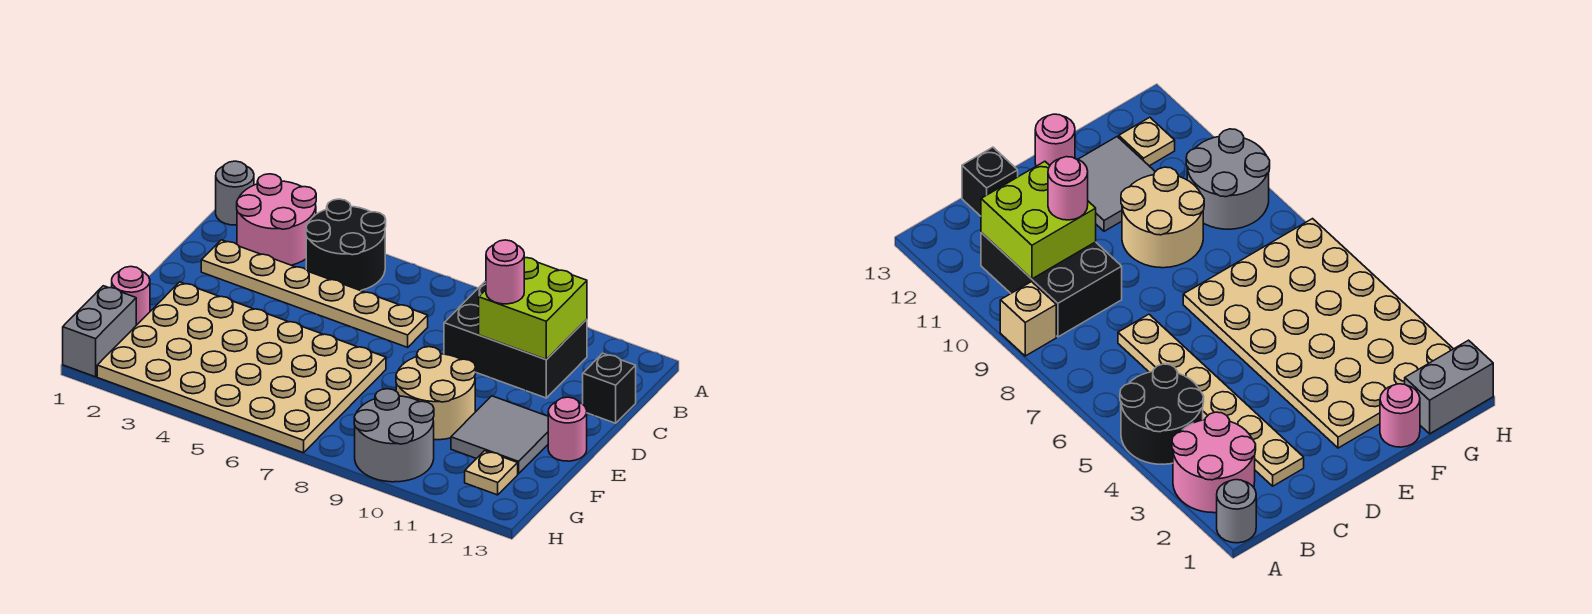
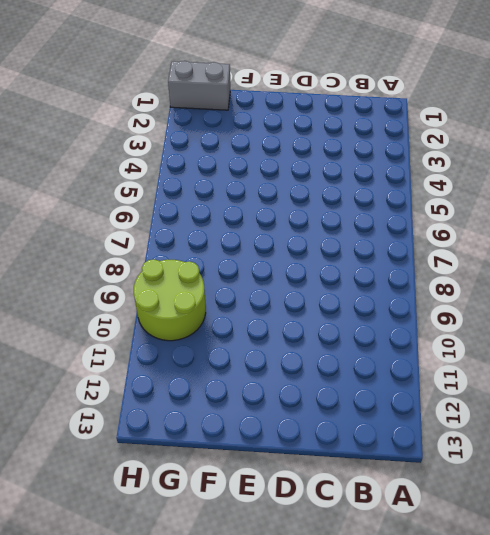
lime round brick G9:H10 level 1 -> grey round brick G9:H10 level 1
none -> grey round brick A1 level 1
none -> pink round brick A2:B3 level 1
none -> black round brick A4:B5 level 1

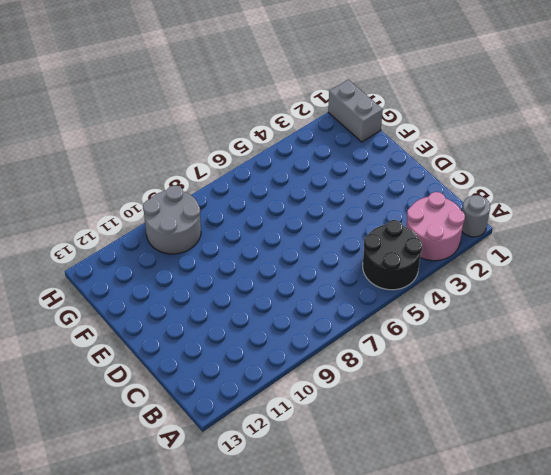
none -> tan brick A9 level 1
none -> black brick B9:C11 level 1
none -> tan plate C2:C7 level 1

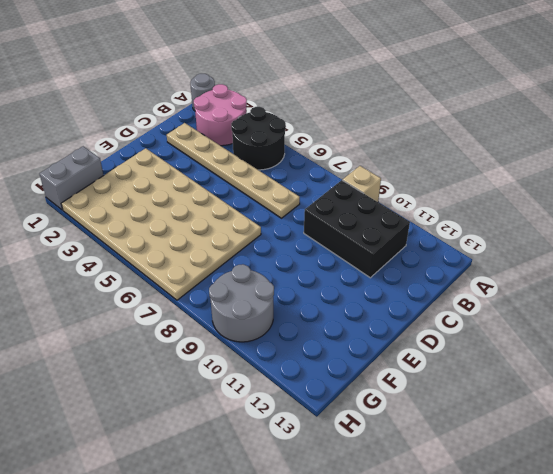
none -> black brick C13 level 1
none -> tan round brick E9:F10 level 1
none -> grey tile E11:F12 level 1

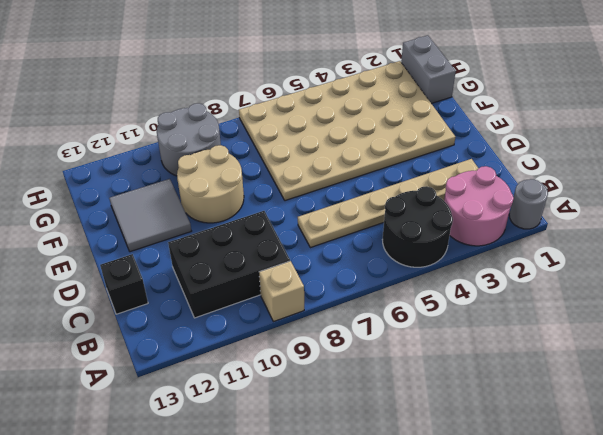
none -> pink round brick E13 level 1
none -> pink round brick F1 level 1
none -> tan plate G12 level 1

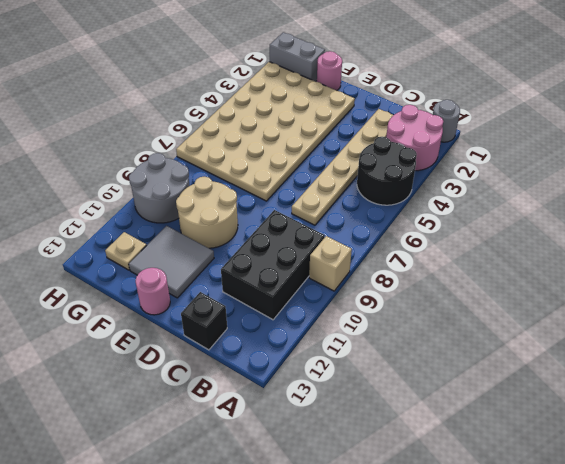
none -> lime brick B10:C11 level 2
none -> pink round brick C10 level 3

